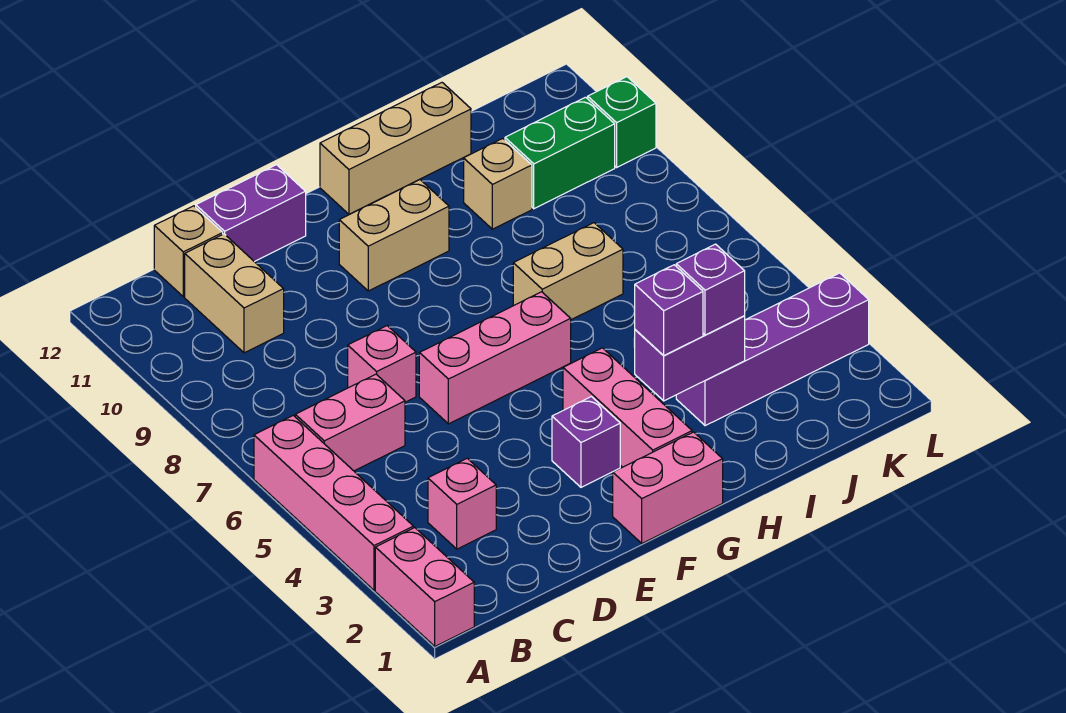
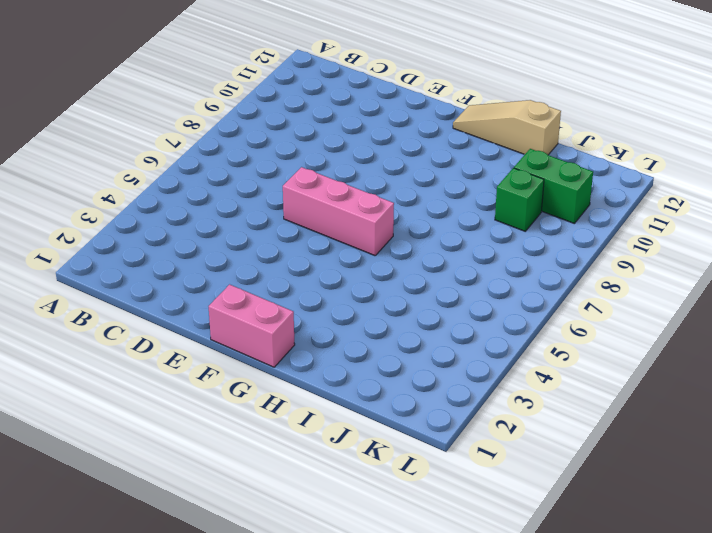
tan slope G12:I12 level 1 top I -> tan brick G12:I12 level 1
green brick J9 level 1 -> green brick L10 level 1
none -> pink brick A1:A2 level 1
none -> pink brick A3:A6 level 1
none -> pink brick B6:C6 level 1

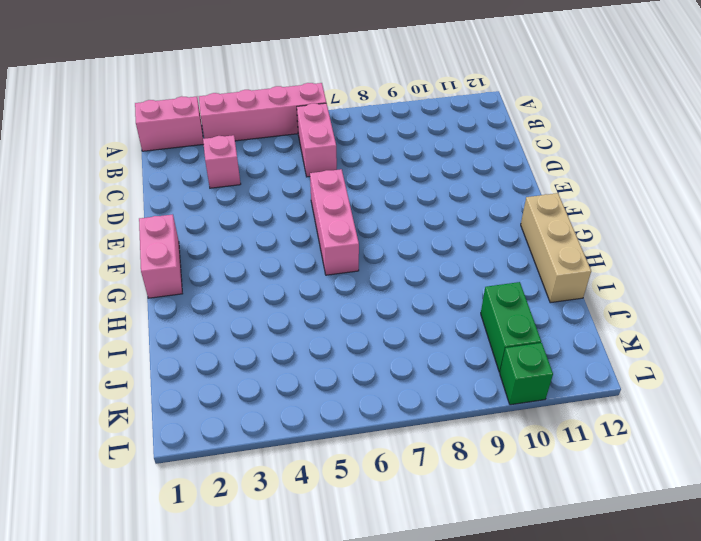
none -> tan brick C10:C11 level 1
none -> tan brick C12 level 1
none -> pink brick D7 level 1

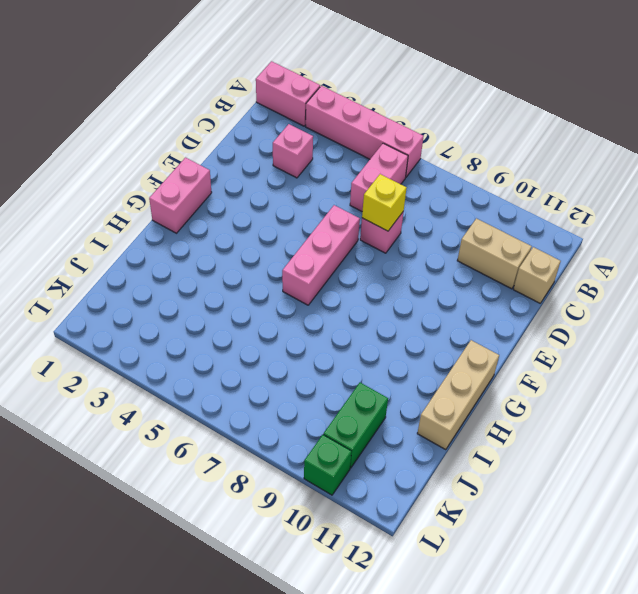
yellow brick D7 level 2 -> none
none -> purple brick D12:E12 level 1
none -> purple brick F3 level 1
none -> tan brick F10:G10 level 1

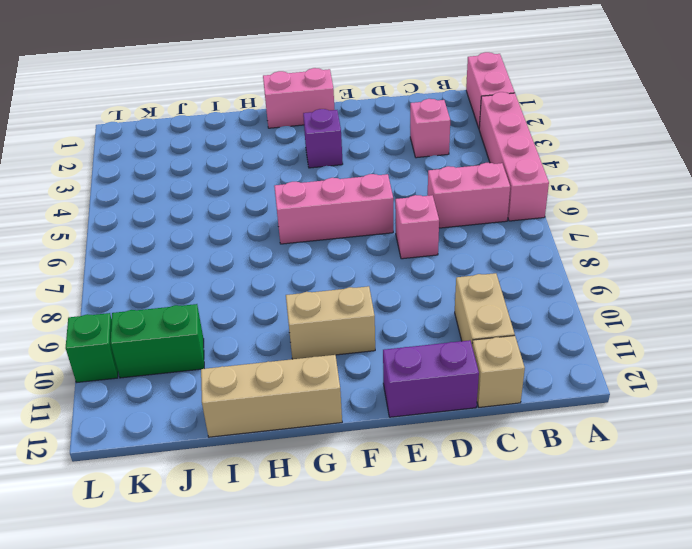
none -> pink brick G2:G4 level 1
none -> tan brick H7:I7 level 1
none -> purple brick I3:L3 level 1

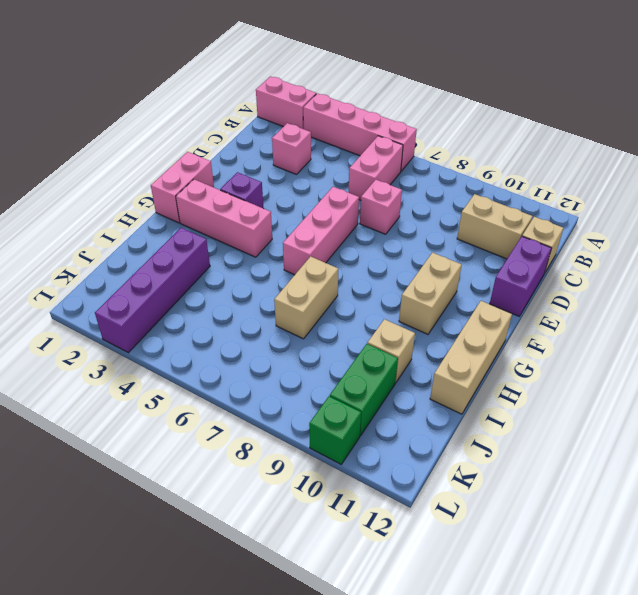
none -> purple brick H3:I3 level 2
none -> purple brick H3 level 3
none -> purple brick I3 level 3

